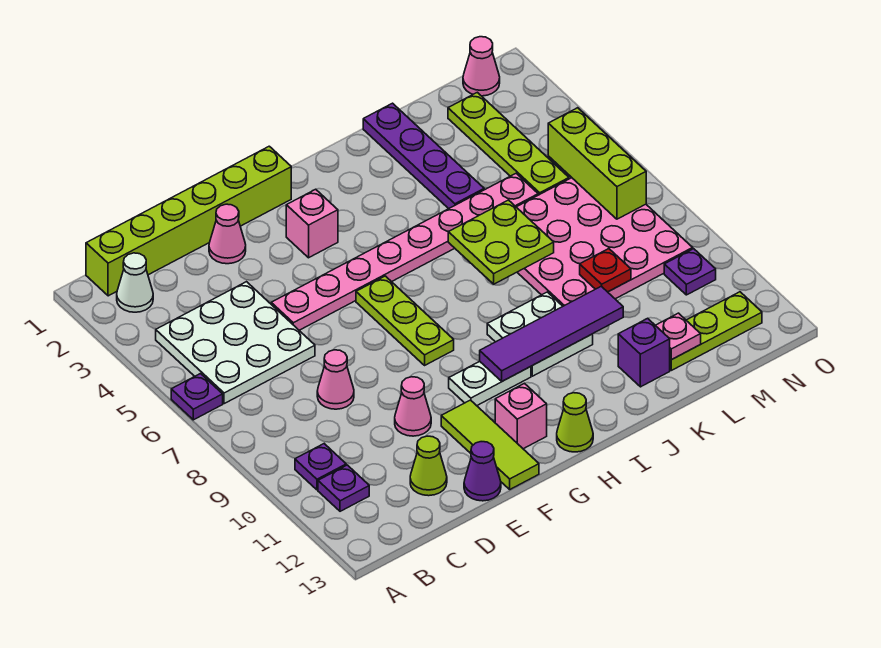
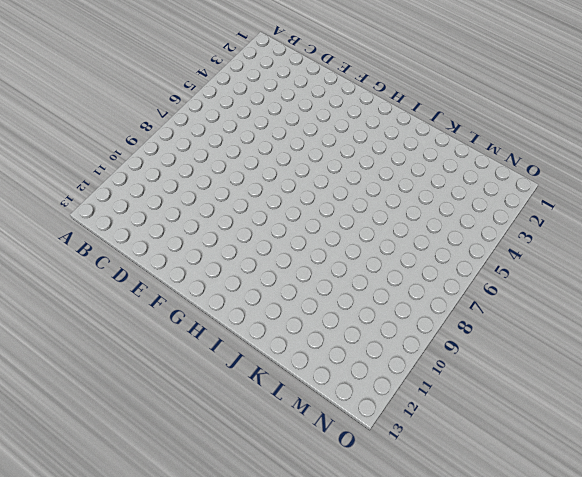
none -> purple plate A6 level 1
none -> lime brick B1:G1 level 1
none -> white cone B2 level 1
none -> white plate B4:D6 level 1

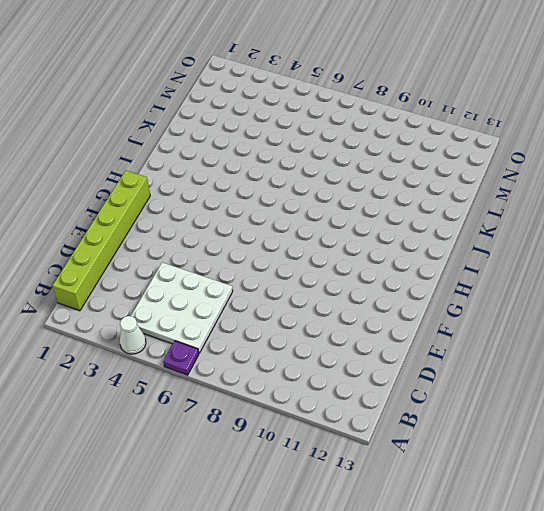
white cone A4 level 1 -> white cone B2 level 1
none -> purple plate B10 level 1
none -> purple plate B11 level 1
none -> pink cone D8 level 1
none -> lime cone D12 level 1

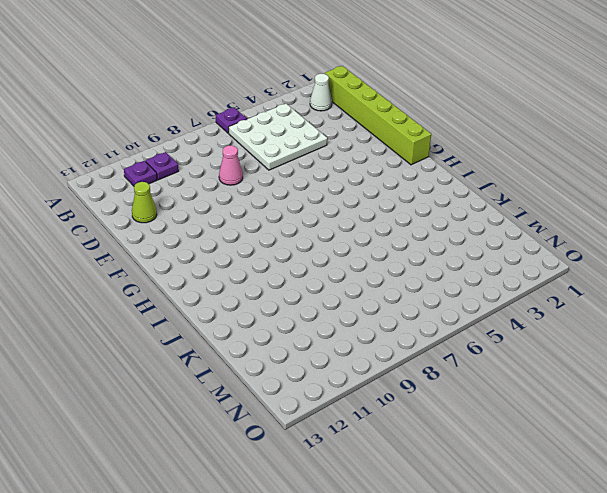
none -> pink cone E2 level 1
none -> pink plate E5:L5 level 1
none -> pink cone E10 level 1
none -> purple cone E13 level 1

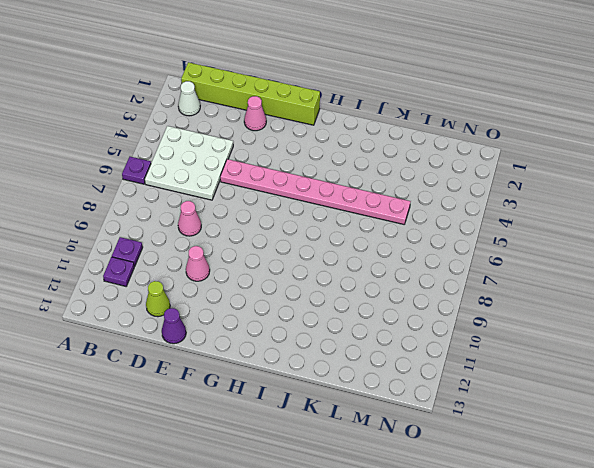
none -> lime tile F11:F13 level 1
none -> pink brick G3 level 1
none -> lime plate G6:G8 level 1
none -> white plate G10:H10 level 1

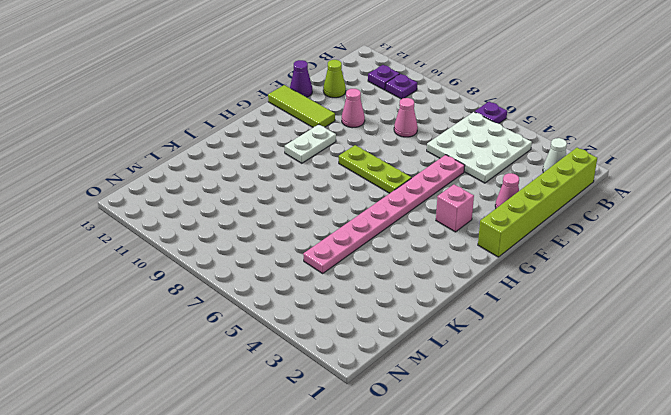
none -> pink brick G12 level 1
none -> lime cone H13 level 1
none -> white plate I9:J10 level 1
none -> purple plate K1:K4 level 1

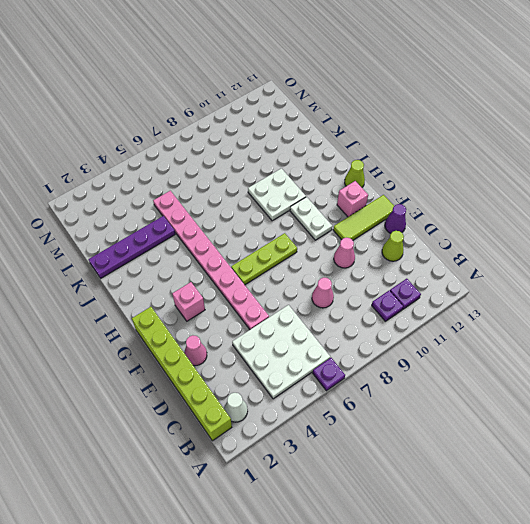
none -> pink plate K6:N9 level 1
none -> purple brick K12 level 1
none -> lime plate L12:N12 level 1
none -> lime plate M2:M5 level 1

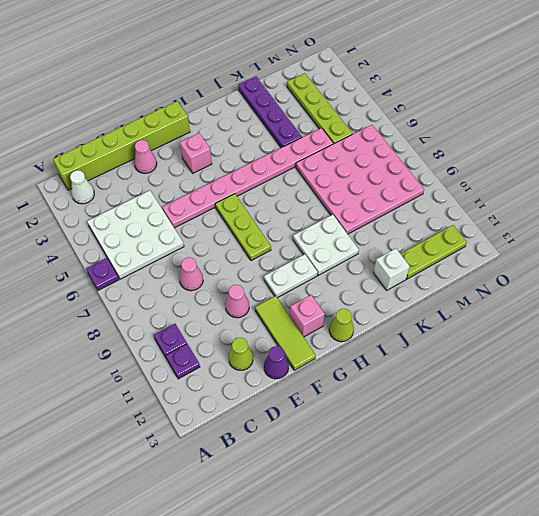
white brick K12 level 1 -> purple brick K12 level 1
none -> pink cone N1 level 1
none -> purple plate N10 level 1
none -> purple tile H10:K10 level 2
none -> lime plate J6:K7 level 2

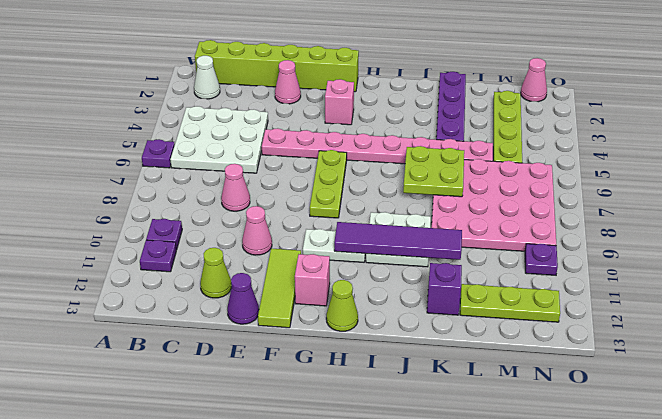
none -> red plate L9 level 2
none -> pink plate L12 level 2
none -> lime brick N5:N7 level 2

